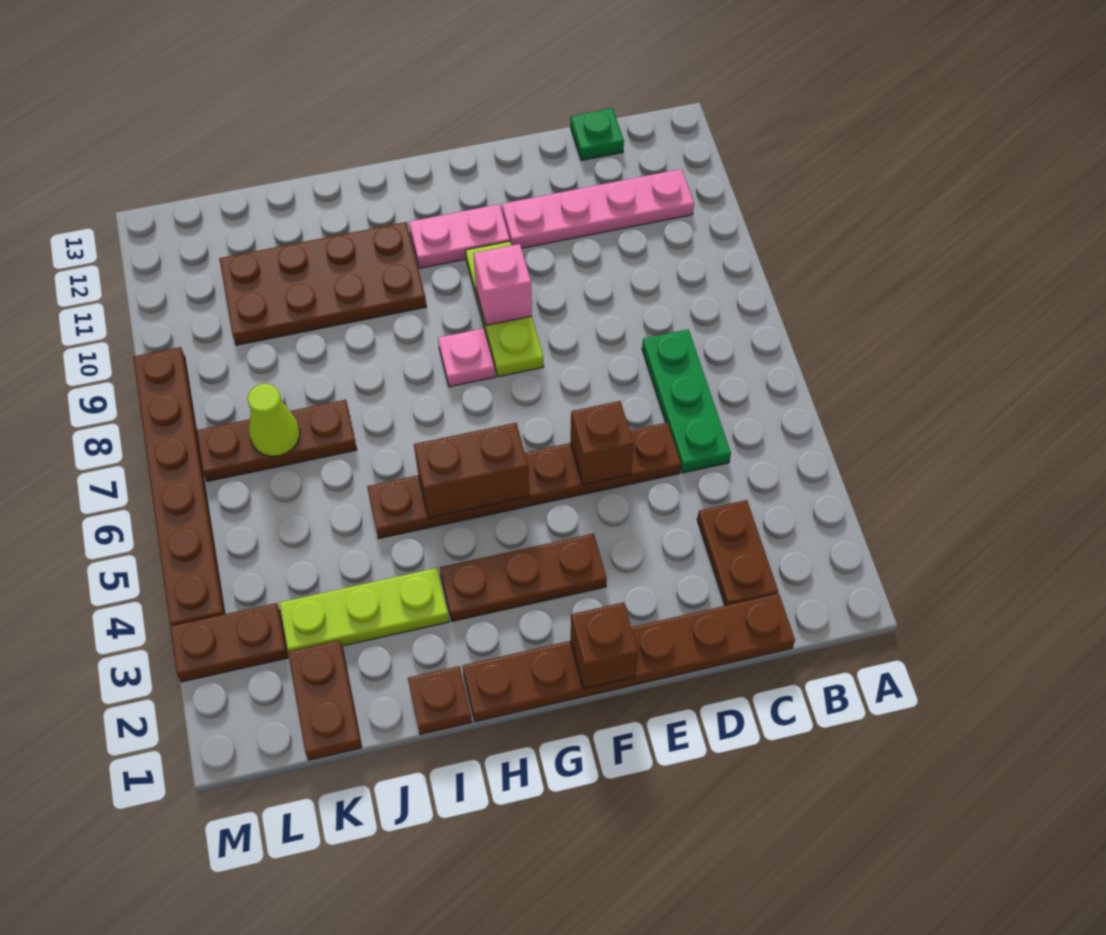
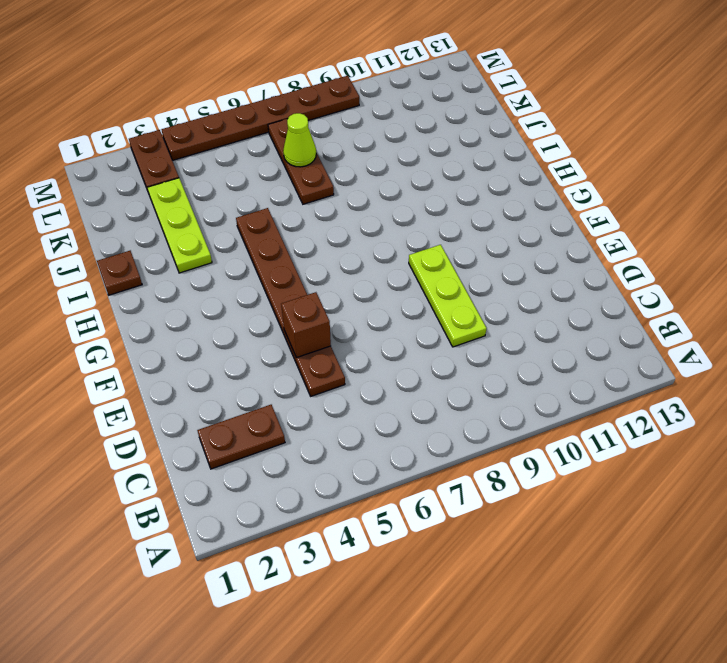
lime plate D9:F9 level 1 -> lime plate F8:F10 level 1
none -> pink plate B11:E11 level 1
none -> brown plate C1:H1 level 1
none -> green plate C5:C7 level 1

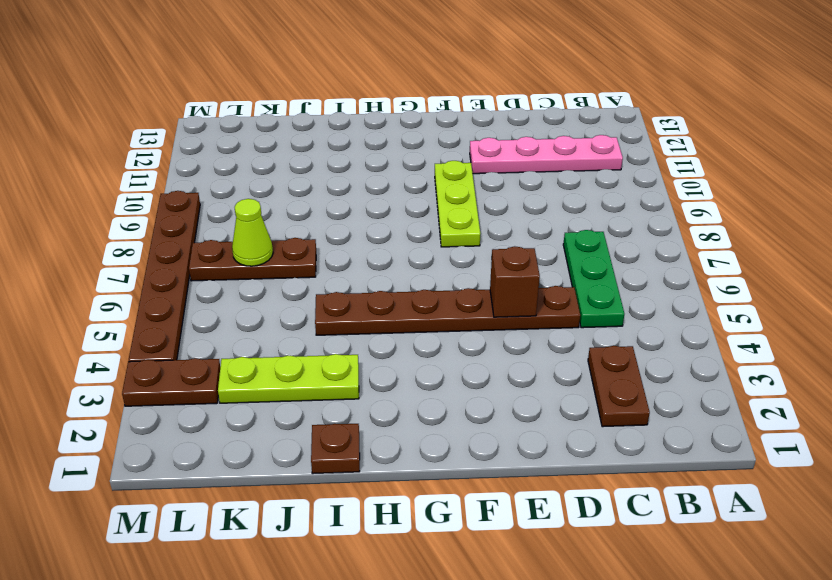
none -> brown plate C1:H1 level 1
none -> green plate C13 level 1
none -> brown plate F3:H3 level 1

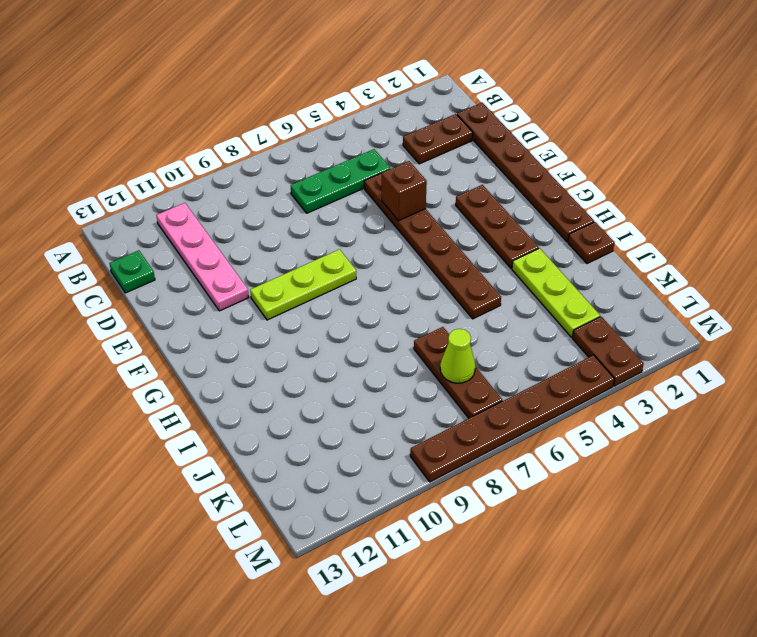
none -> pink plate F11:G11 level 1
none -> pink plate G8 level 1
none -> brown plate H10:K11 level 1

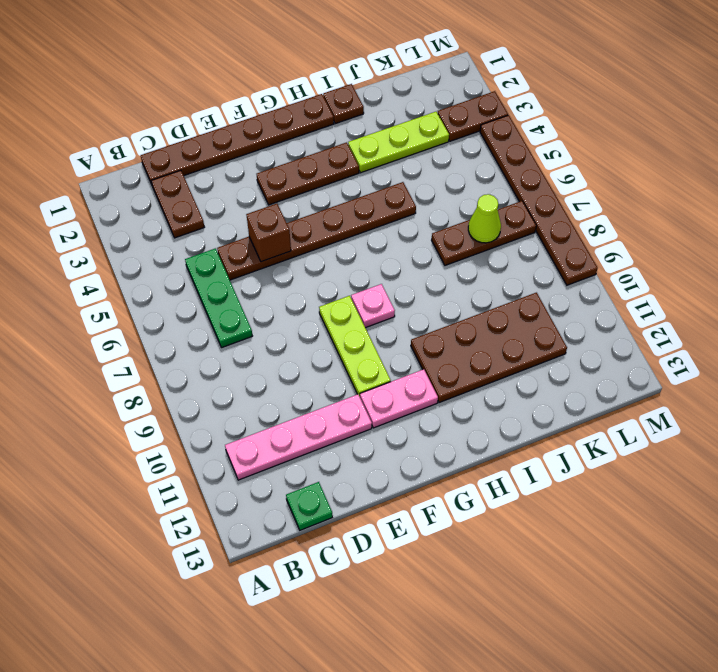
none -> brown plate K1:K2 level 1
none -> brown brick F1 level 2
none -> pink brick F9 level 2

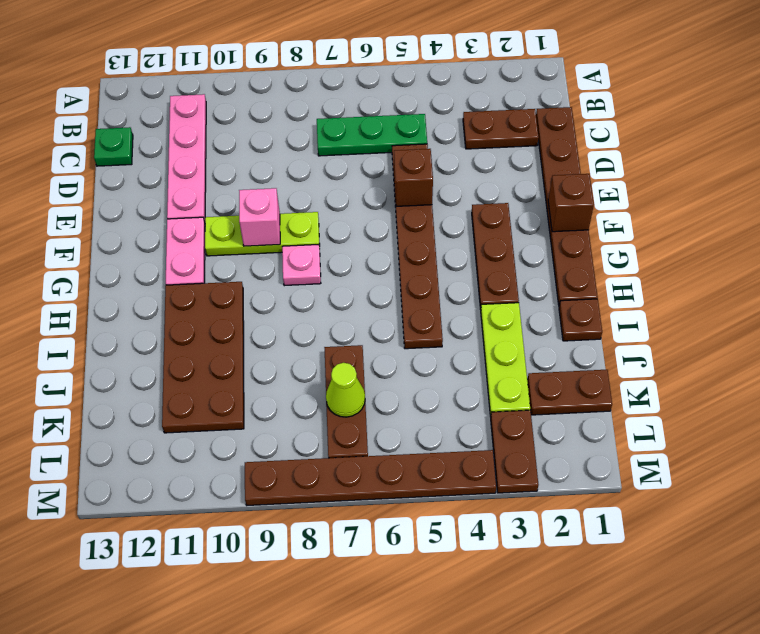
none -> brown brick G5:H5 level 2

